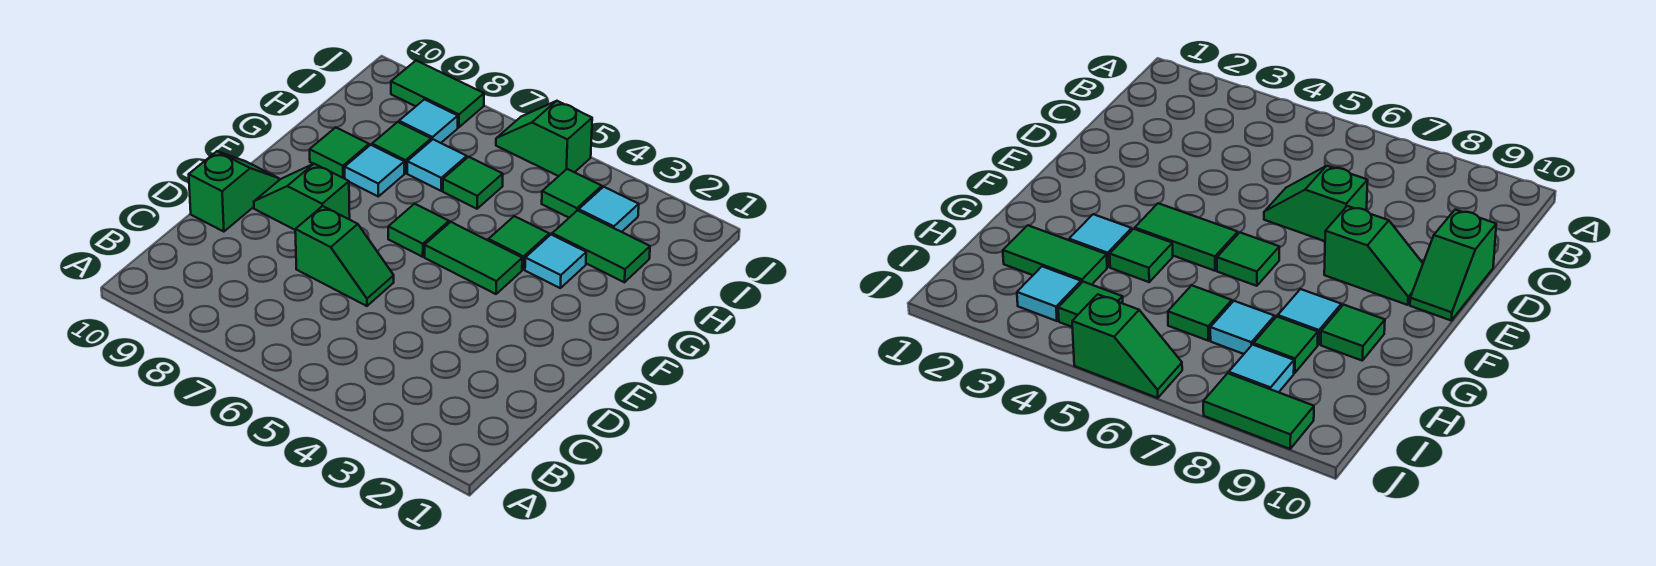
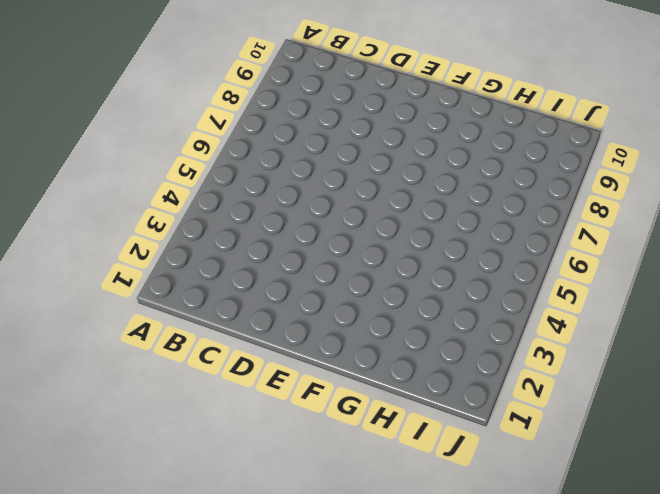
none -> green slope D6:D7 level 1 top 7
none -> green slope D10:E10 level 1 top D
none -> green slope E8:E9 level 1 top 8

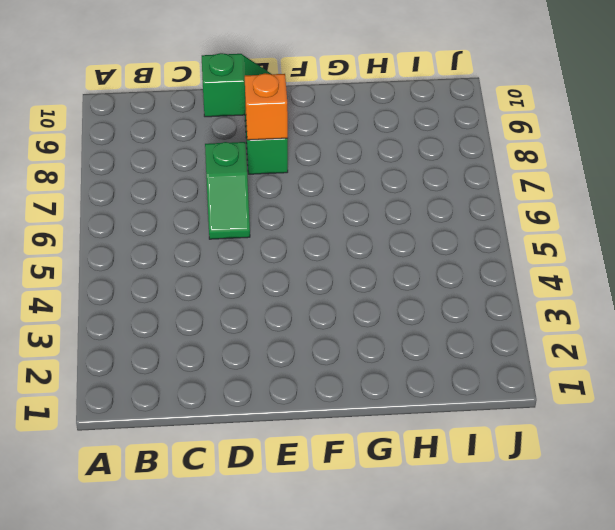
orange brick E8 level 2 -> none
none -> green tile F4:F5 level 1
none -> green tile F6 level 1
none -> cyan tile G3 level 1

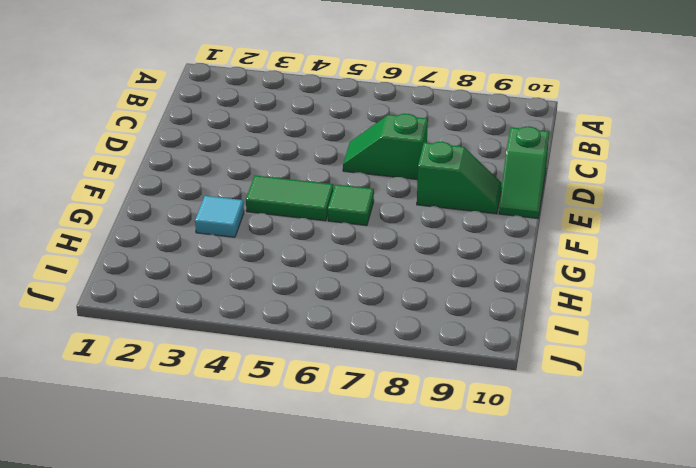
none -> green tile G4 level 1
none -> cyan tile G8 level 1
none -> green tile G9 level 1

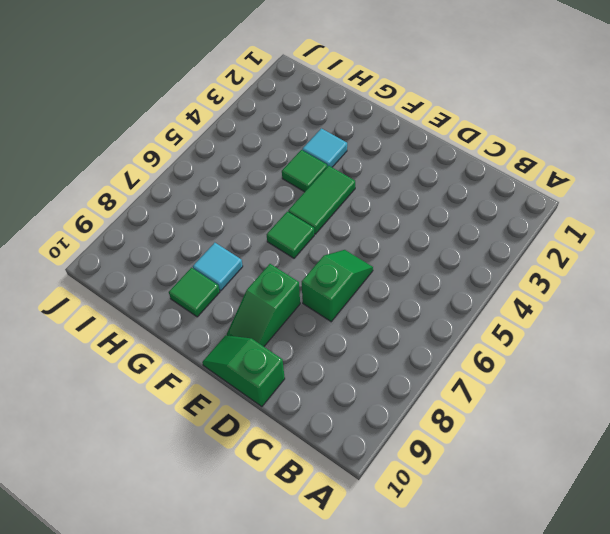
none -> green tile H2:H3 level 1
none -> green tile H6 level 1
none -> cyan tile H7 level 1

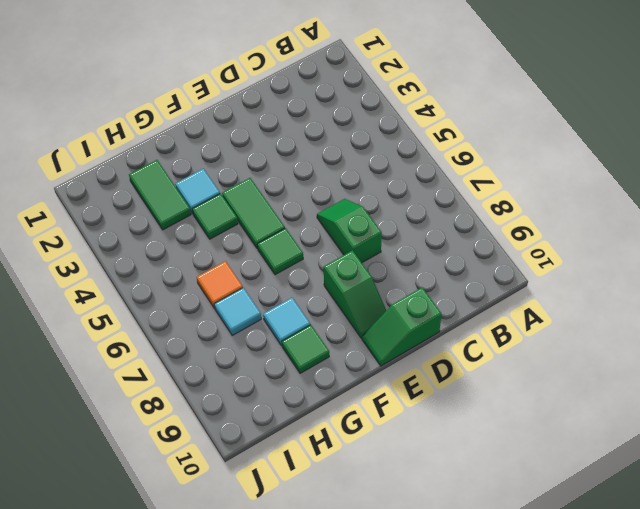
orange tile H6 level 1 -> green tile H6 level 1
none -> green tile H8 level 1
none -> cyan tile I3 level 1
none -> green tile I4 level 1

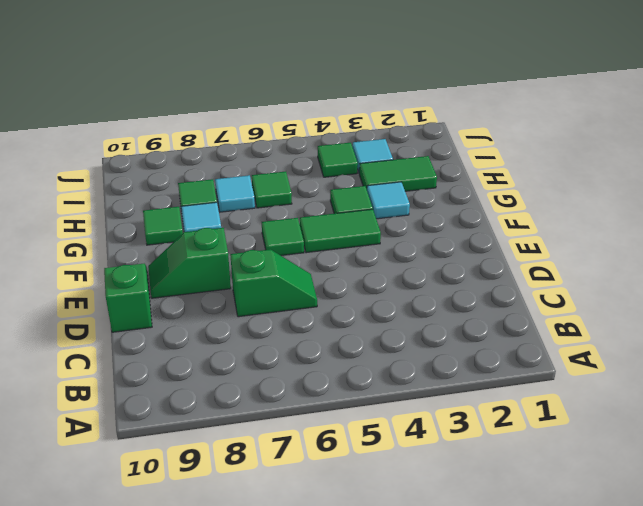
none -> cyan tile I8 level 1
none -> green slope J5:J6 level 1 top 5
none -> green tile J8:J9 level 1

